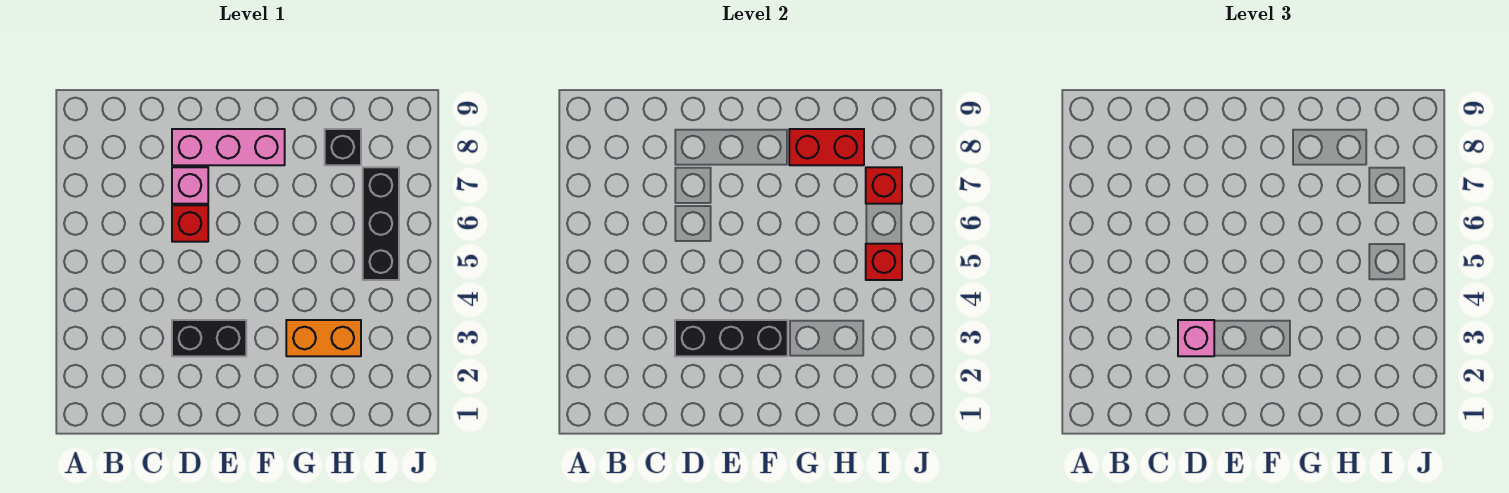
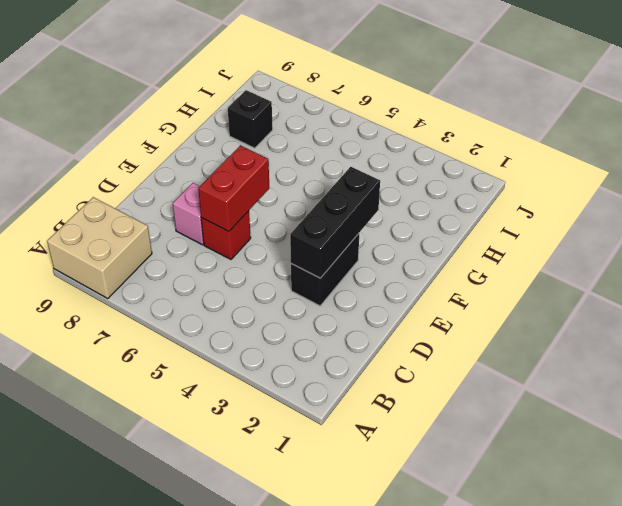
tan brick A8:B9 level 1 -> none
red brick D6:E6 level 2 -> red brick G8:H8 level 2
none -> pink brick D8:F8 level 1
none -> orange brick G3:H3 level 1
none -> black brick I5:I7 level 1

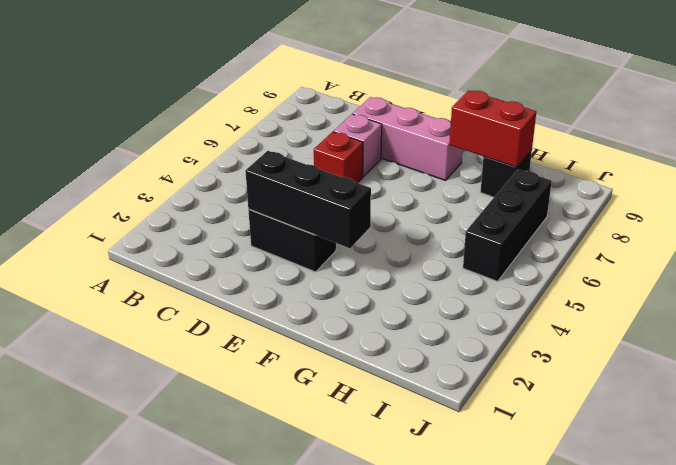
none -> orange brick G3:H3 level 1
none -> red brick I5 level 2
none -> red brick I7 level 2

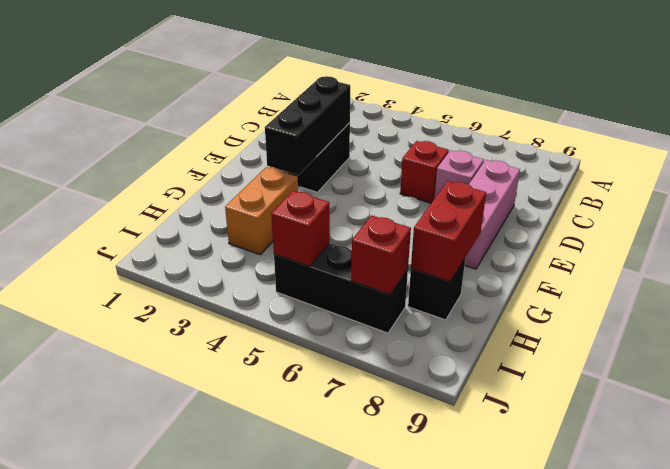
none -> pink brick D3 level 3

